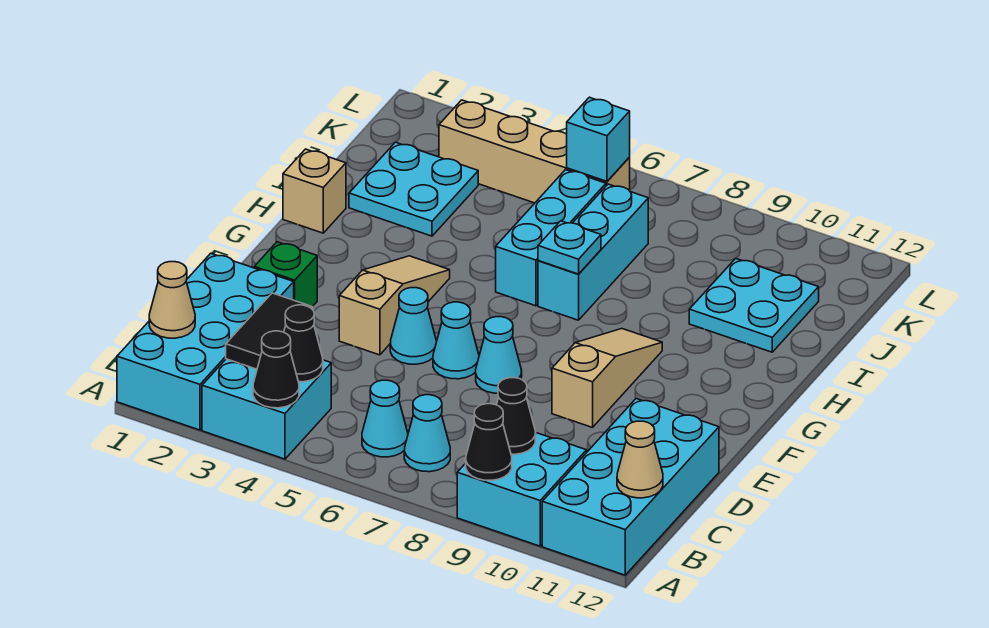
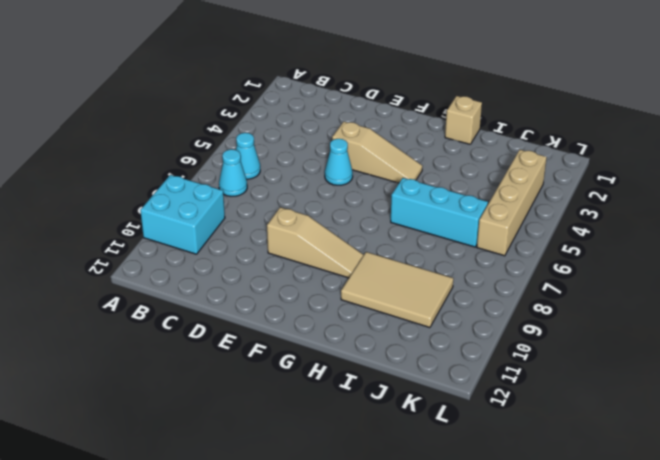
tan tile H9:J10 level 1 -> cyan plate I10:J11 level 1
none -> cyan brick A1:D2 level 1
none -> cyan brick A3:B4 level 1
none -> cyan brick A11:D12 level 1

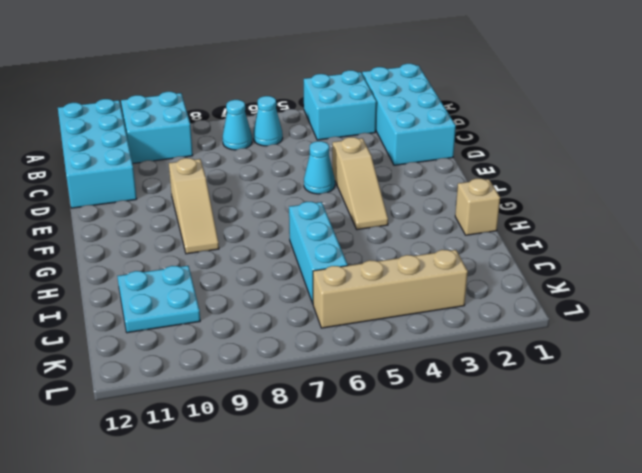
none -> green brick E2 level 1
none -> cyan cone E6 level 1
none -> cyan cone E7 level 1

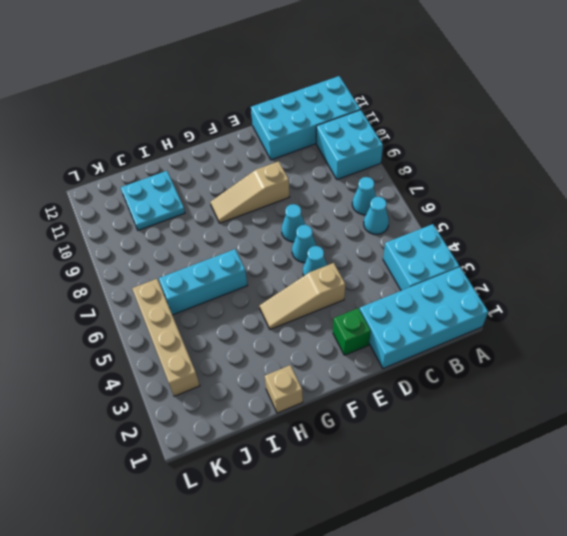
none -> cyan brick H7:J7 level 1
none -> cyan plate I2:J3 level 1
none -> black cone A4 level 2

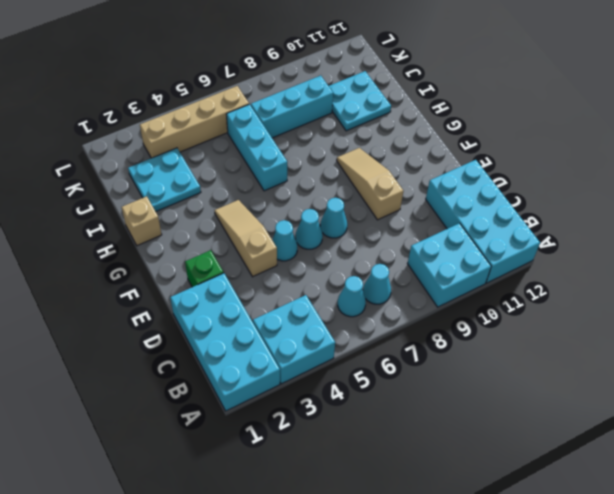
cyan brick J7:J9 level 1 -> cyan brick H7:J7 level 1
none -> black cone A4 level 2
none -> black cone A9 level 2
none -> tan cone B1 level 2

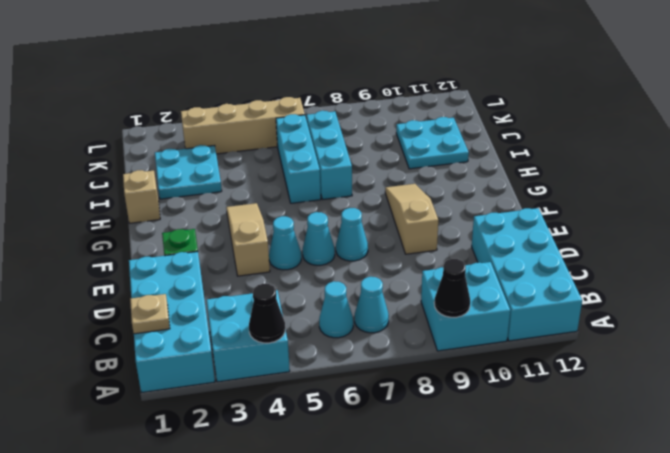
tan plate B1 level 2 -> tan cone B1 level 2
none -> black tile B3:C3 level 2
none -> black cone B4 level 2
none -> black cone B9 level 2

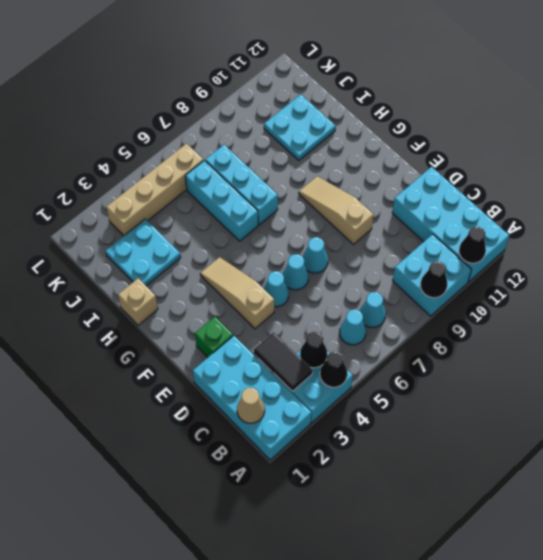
black cone A11 level 2 -> black cone B9 level 2
none -> tan cone B12 level 2
none -> cyan plate H7 level 2
none -> cyan brick K6 level 2

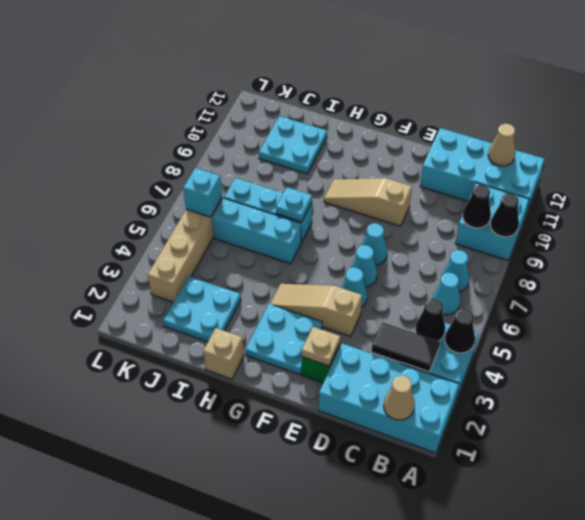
tan plate E2 level 2 -> none
cyan plate F2:G3 level 1 -> none

